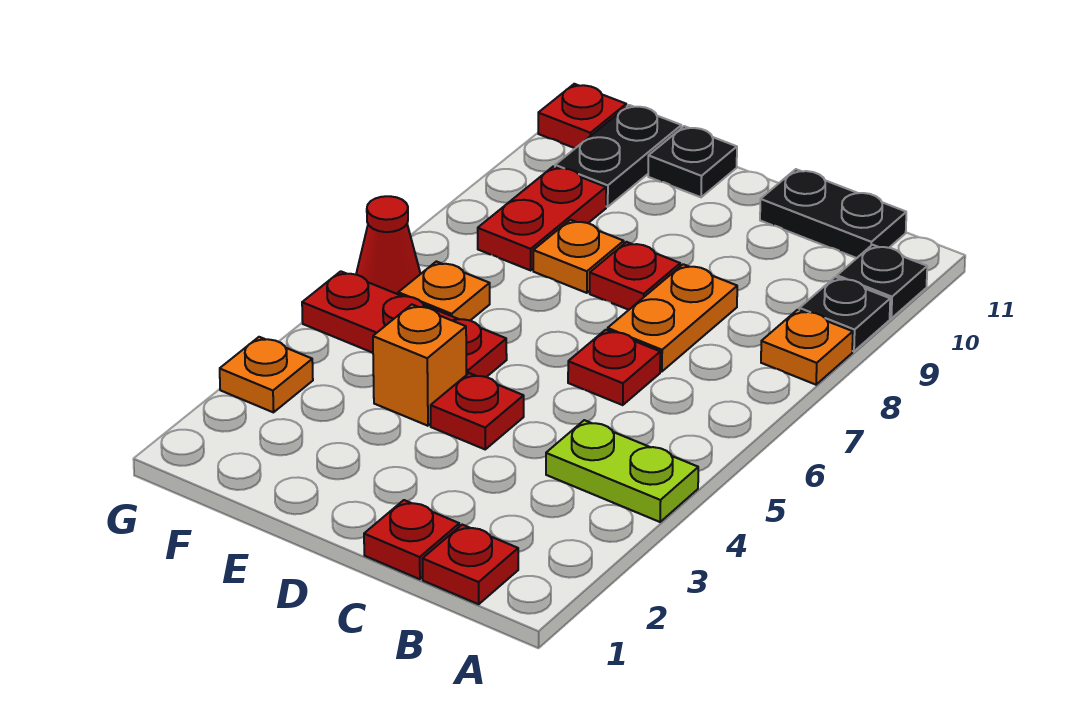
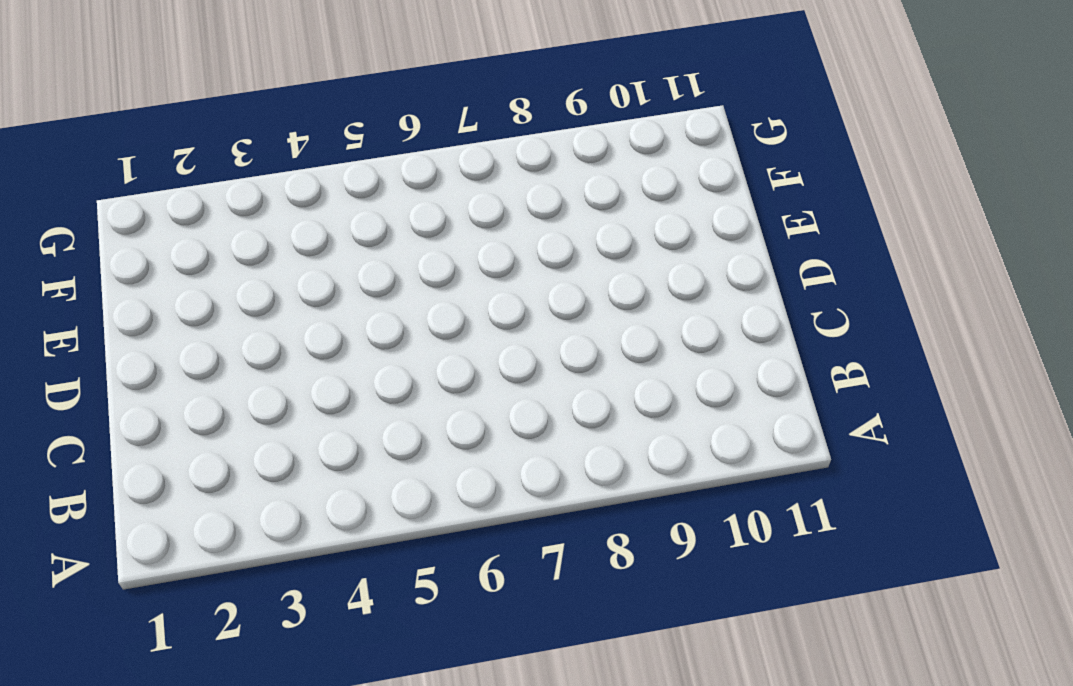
none -> lime plate A4:B4 level 1
none -> orange plate A8 level 1
none -> black plate A9 level 1

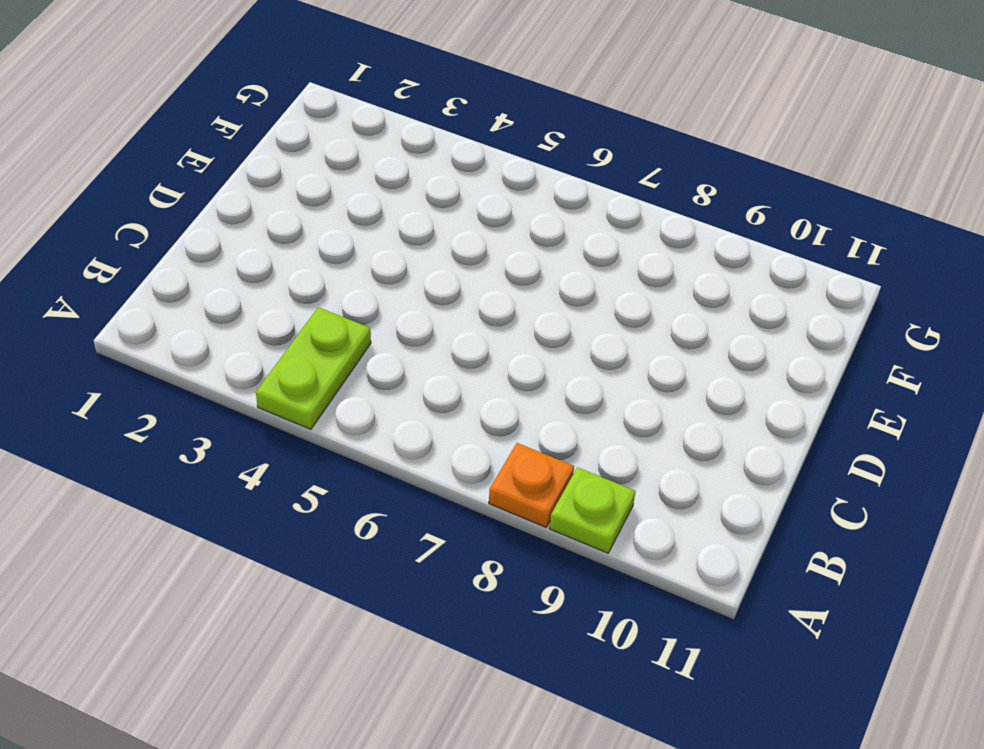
lime plate A9 level 1 -> black plate A9 level 1
none -> black plate A10 level 1
none -> red plate B1 level 1
none -> black plate B11:C11 level 1

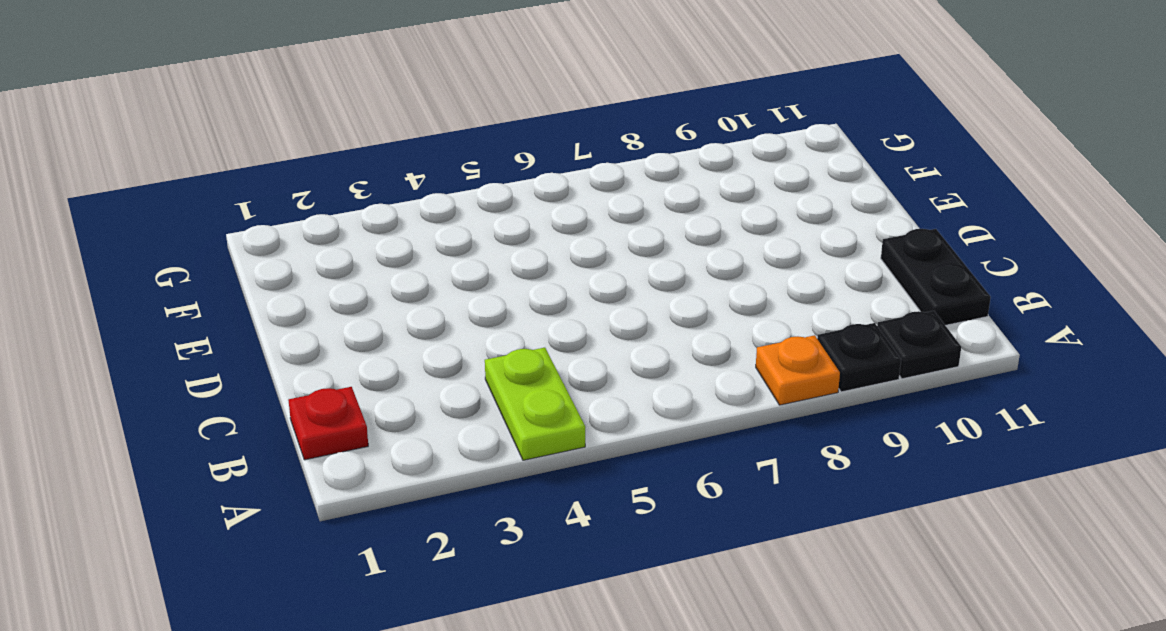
none -> red plate C1 level 1
none -> red plate C6 level 1
none -> orange plate C7:C8 level 1

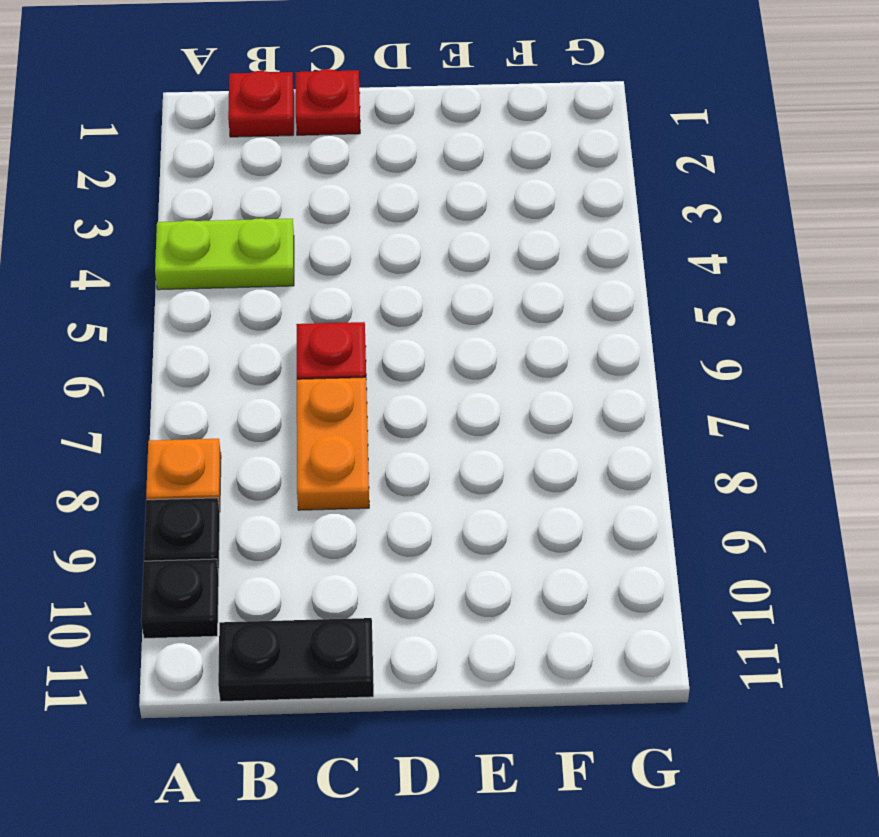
none -> red plate D4 level 1
none -> red plate D8 level 1
none -> orange brick E4 level 1

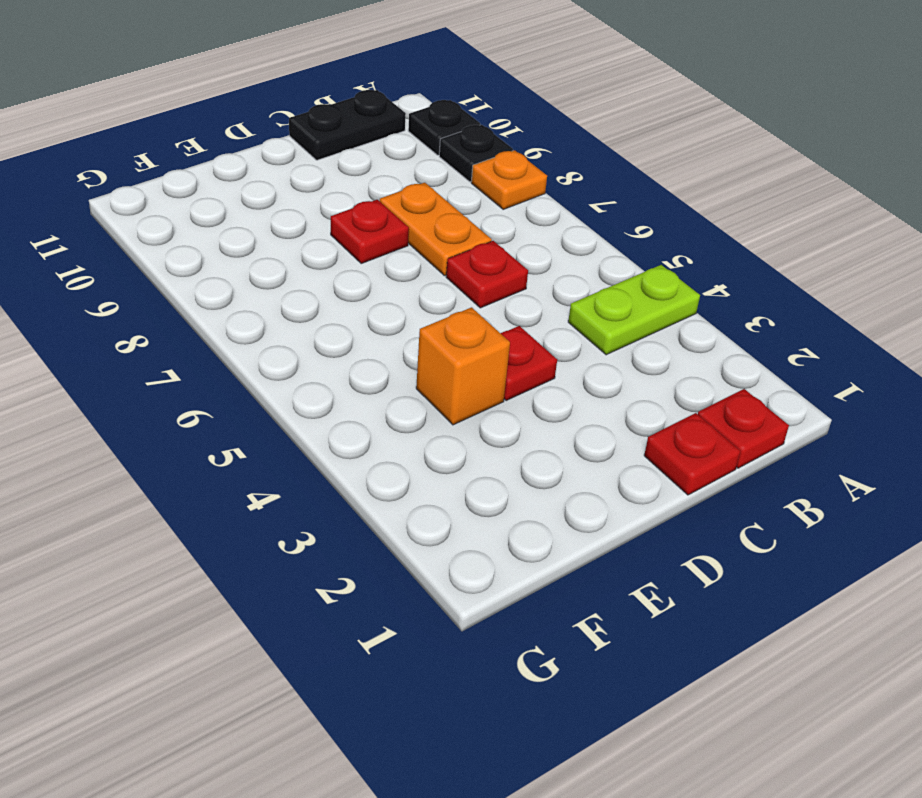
none -> red plate E5:G5 level 1
none -> orange plate E8 level 1
none -> black plate E11 level 1

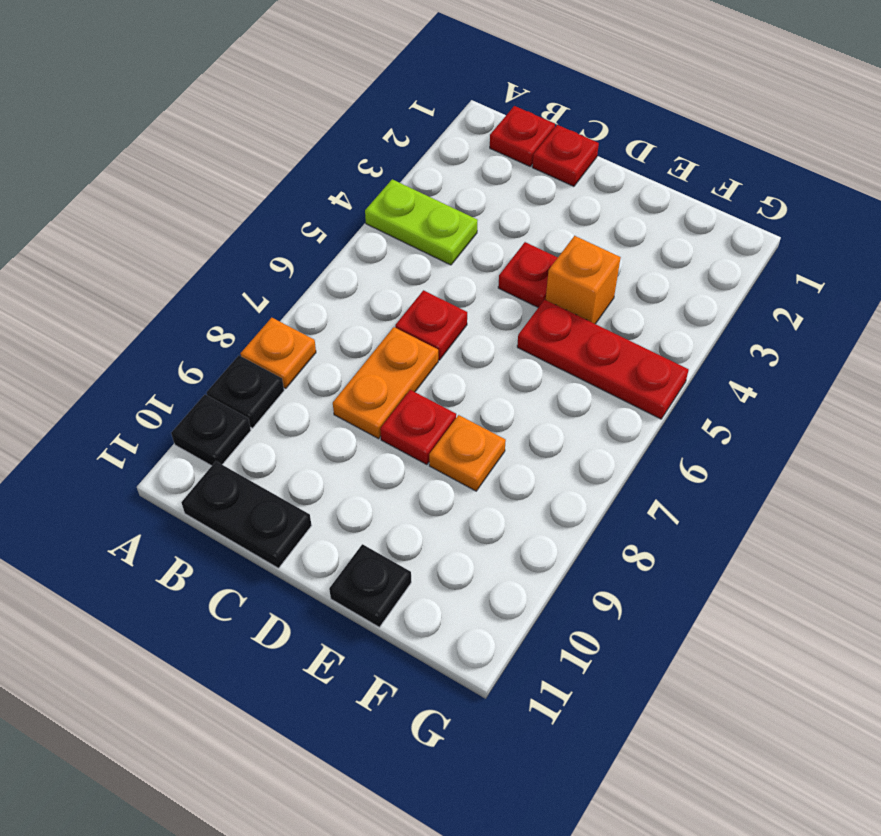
none -> orange plate F6 level 1
none -> red plate F8:F9 level 1
none -> black plate F10:F11 level 1

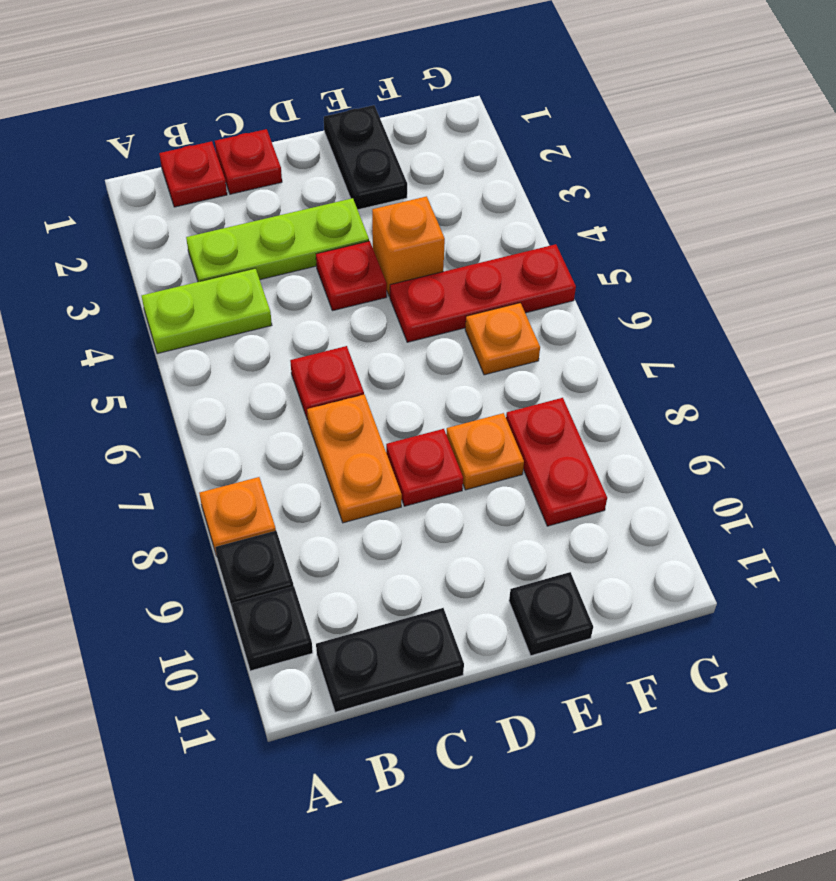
lime plate B3:D3 level 1 -> none
black plate E1:E2 level 1 -> black plate F10:F11 level 1
none -> orange plate G3 level 1
none -> red cone G6 level 1
none -> red plate G11 level 1

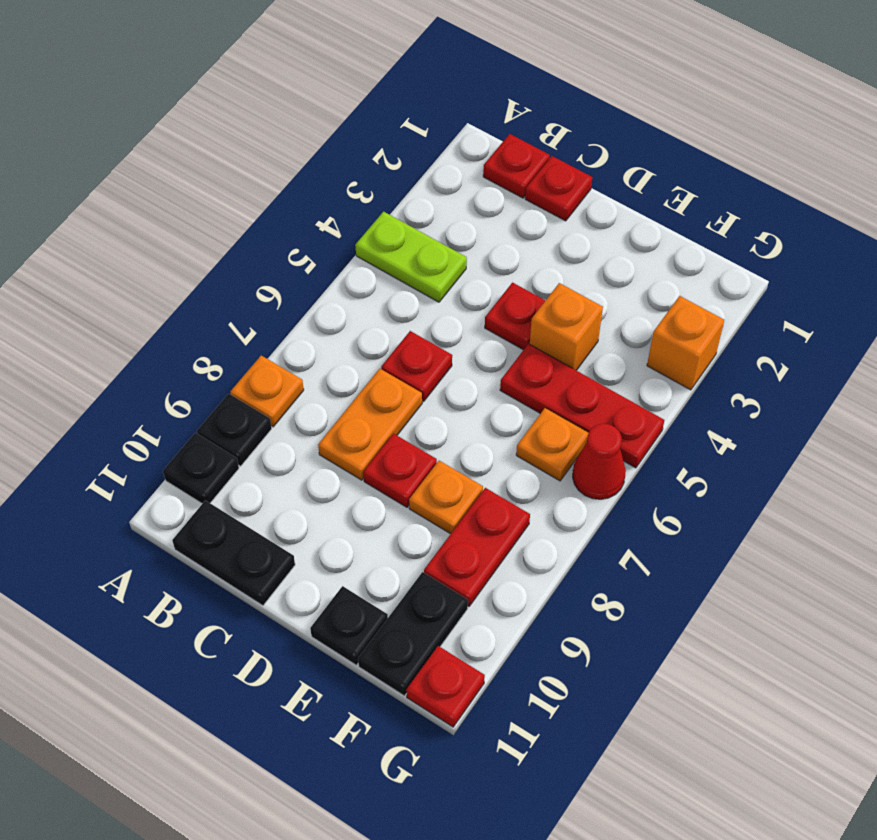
orange brick G3 level 1 -> orange plate G3 level 1

